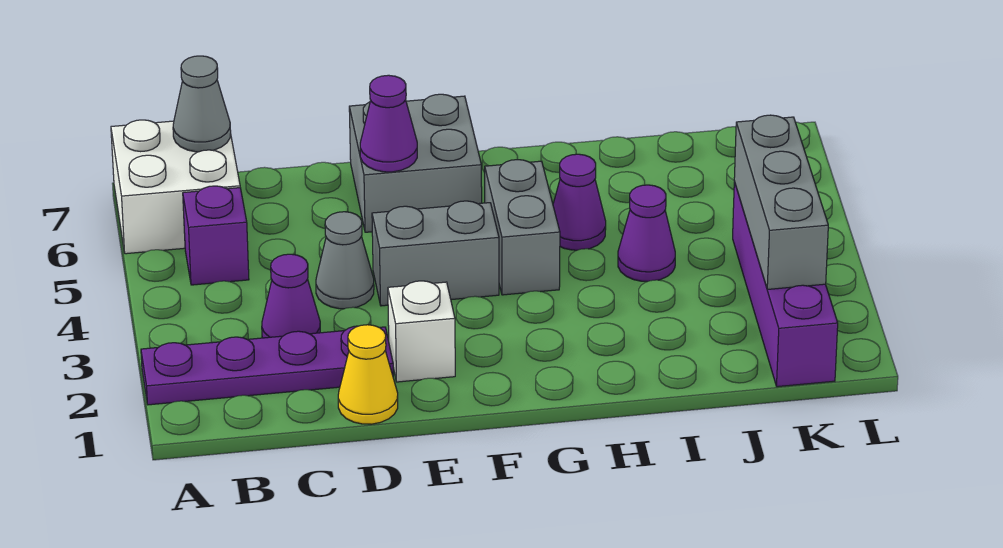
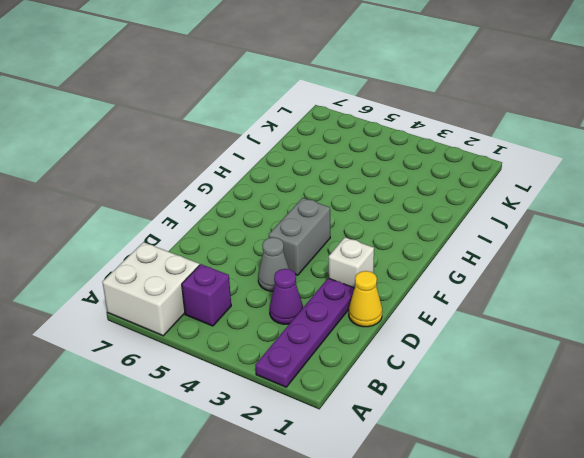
none -> grey brick E6:F7 level 1
none -> grey brick G4:G5 level 1
none -> purple cone H5 level 1

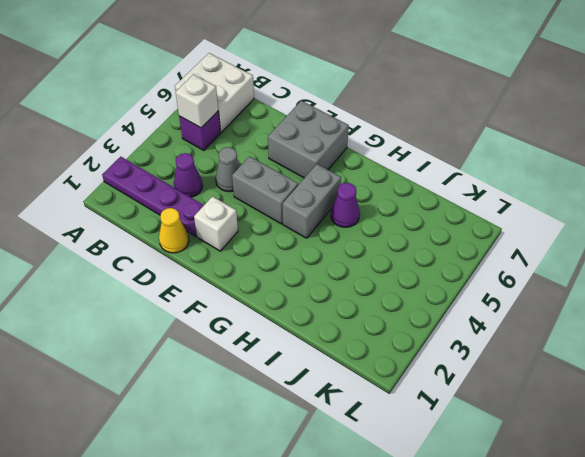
white brick B5 level 2 -> none
none -> purple cone I4 level 1
none -> purple brick K1:K4 level 1
none -> grey cone B7 level 2

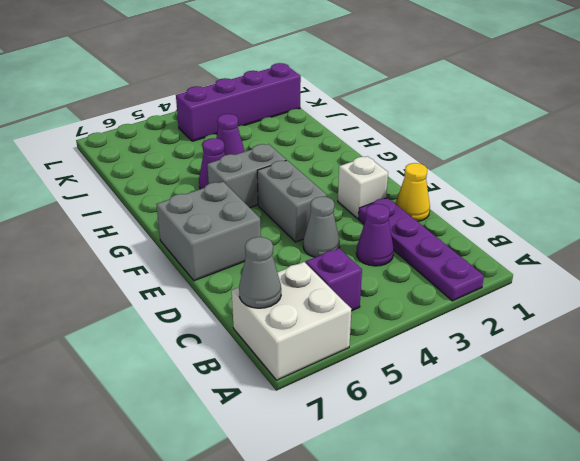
none -> purple cone E6 level 2
none -> grey brick K2:K4 level 2

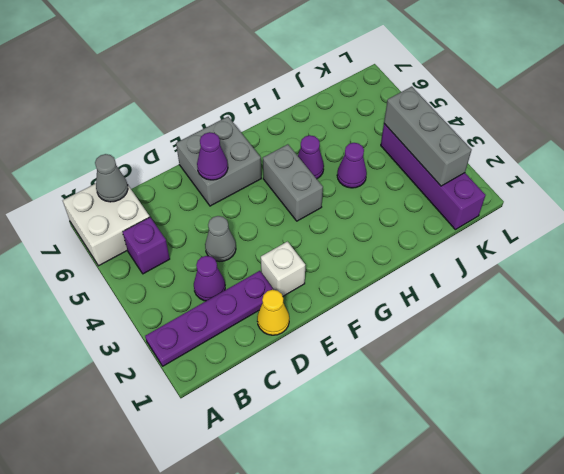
none -> grey brick E4:F4 level 1

